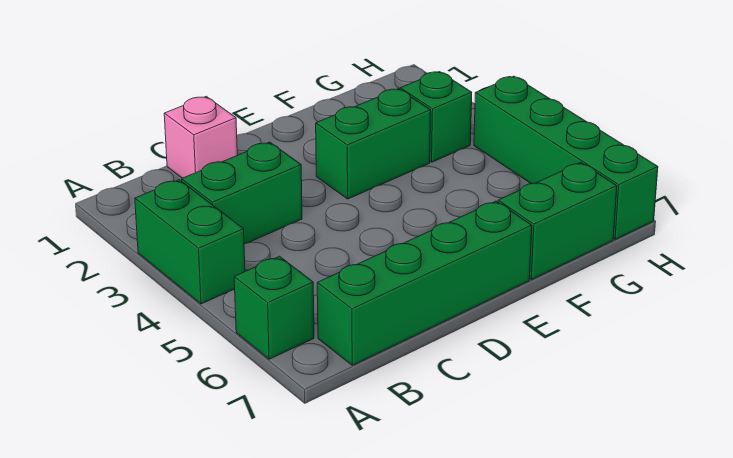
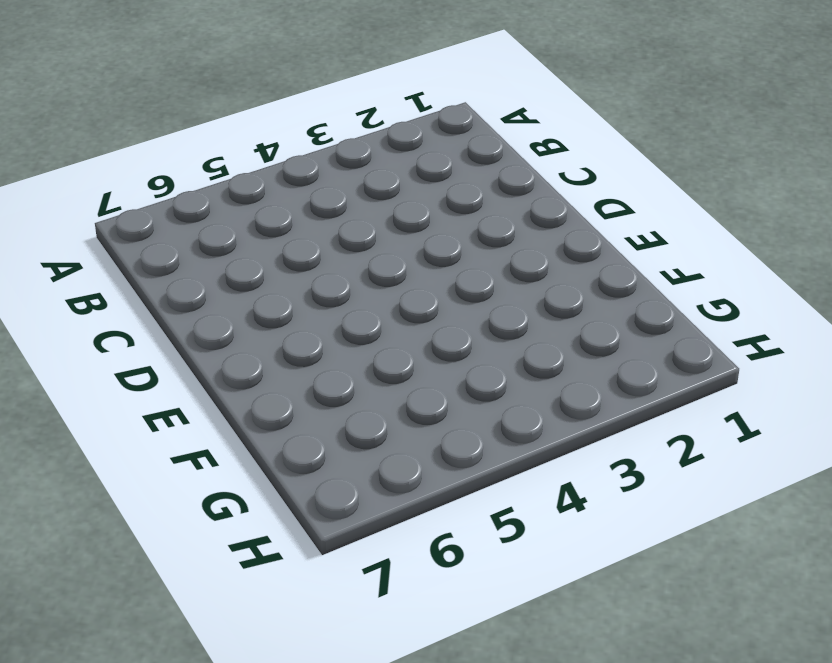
none -> green brick A3:A4 level 1
none -> green brick A6 level 1

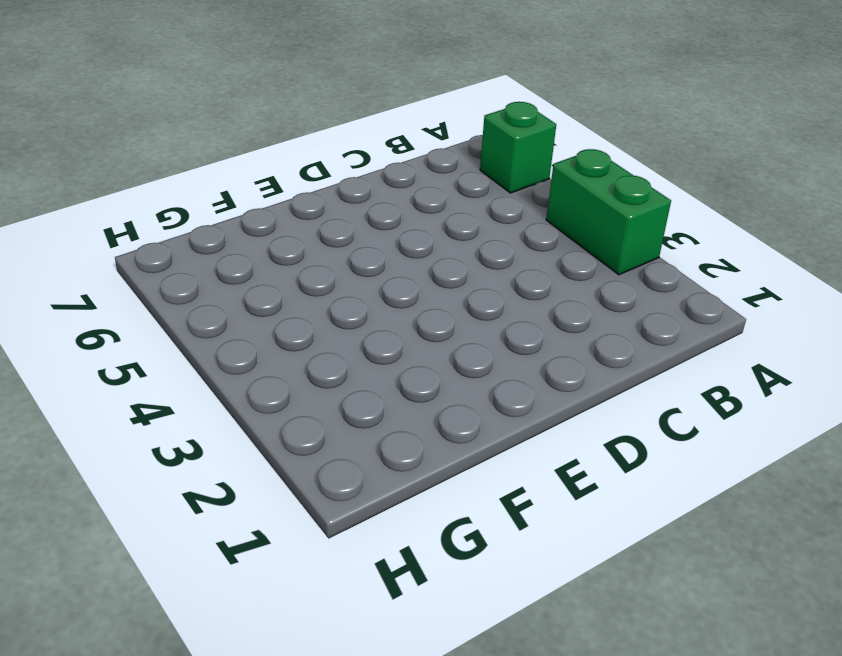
none -> green brick B3:C3 level 1
none -> green brick B7:E7 level 1

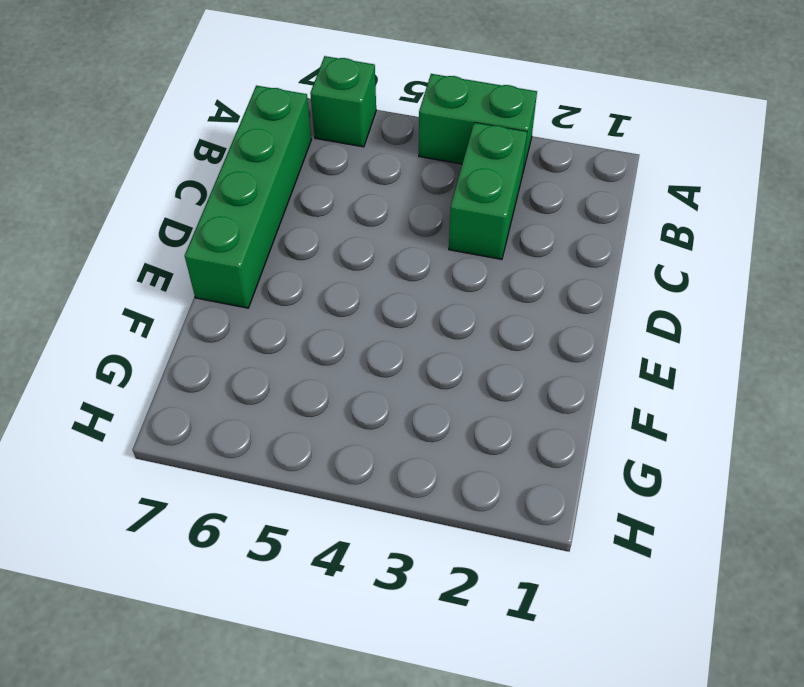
none -> pink brick C1 level 1
none -> green brick E3:F3 level 1

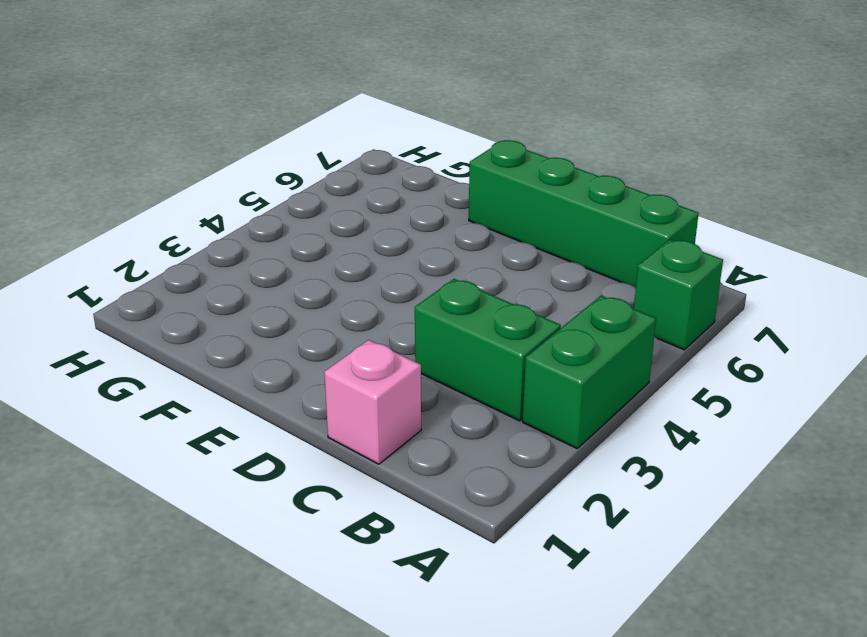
none -> green brick E3:F3 level 1
none -> green brick F7:G7 level 1

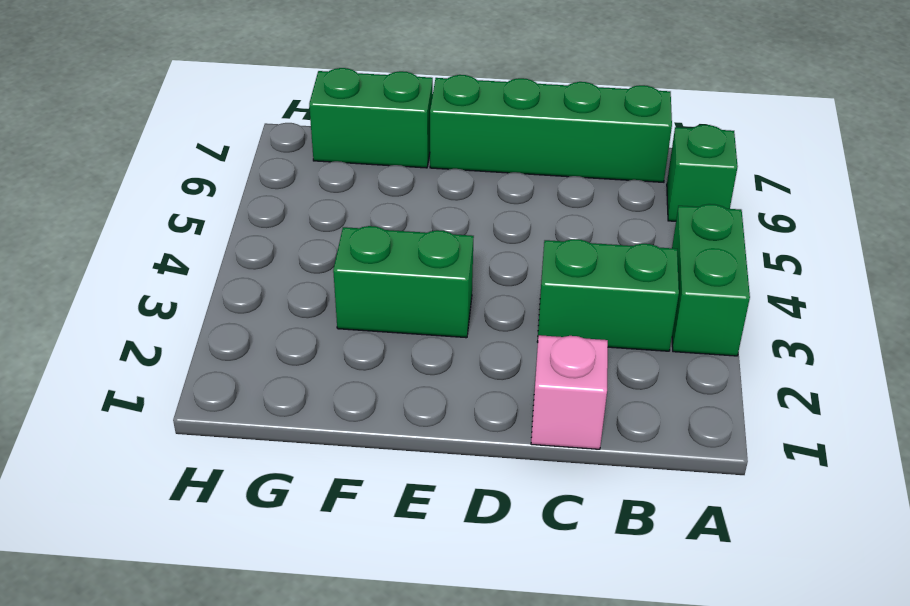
none -> green brick G3 level 1
none -> green brick H4:H7 level 1

